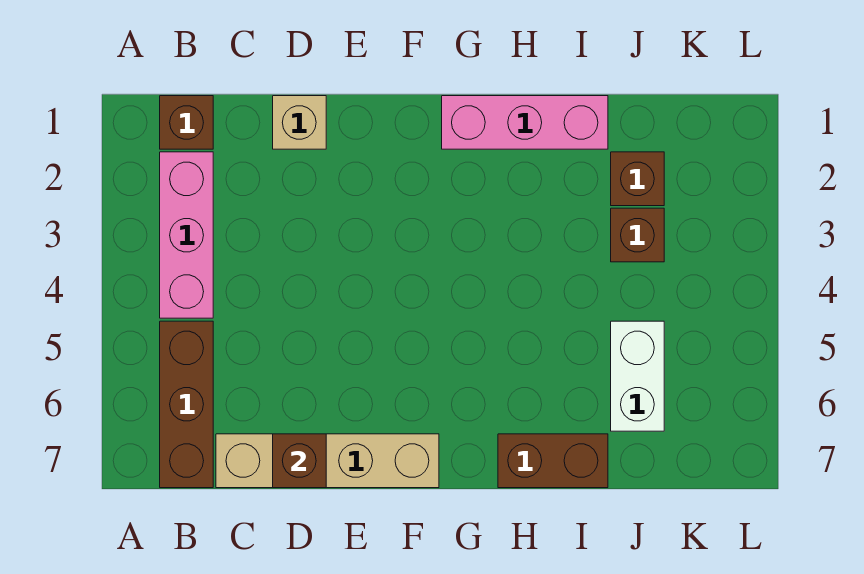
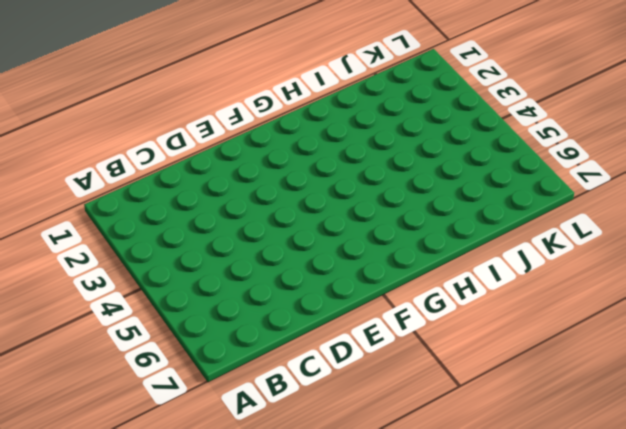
none -> brown brick B1 level 1
none -> pink brick B2:B4 level 1

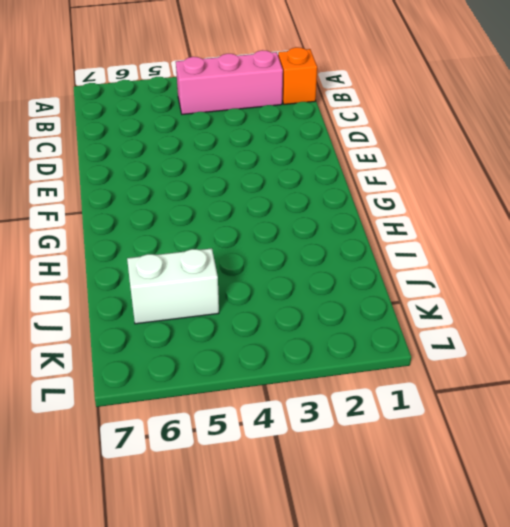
orange brick B1 level 1 -> brown brick B1 level 1
none -> brown brick B5:B7 level 1
none -> tan brick C7:F7 level 1

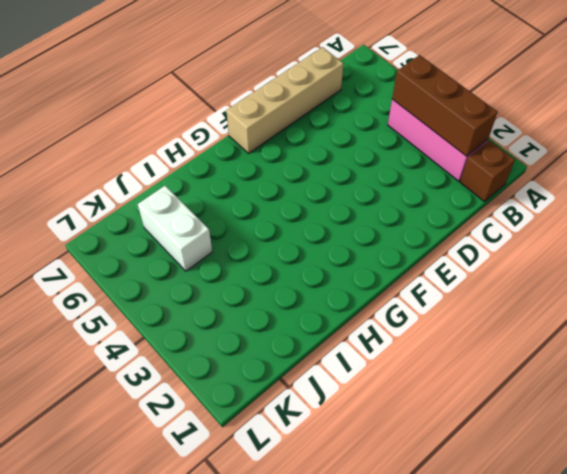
brown brick B2:B4 level 2 -> brown brick B5:B7 level 1
none -> tan brick D1 level 1
none -> pink brick G1:I1 level 1

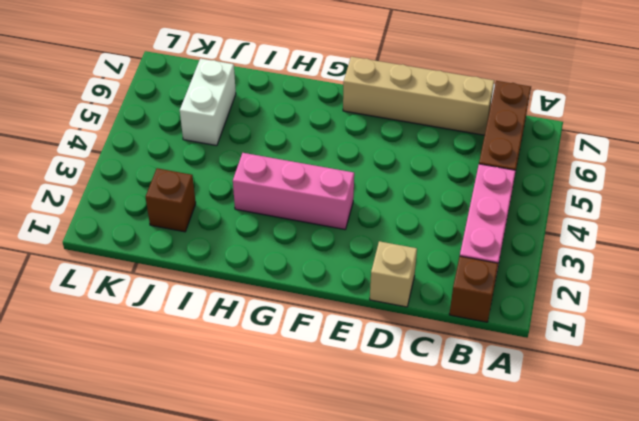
pink brick F3:H3 level 1 -> pink brick G1:I1 level 1
none -> brown brick H7:I7 level 1
none -> brown brick J3 level 1

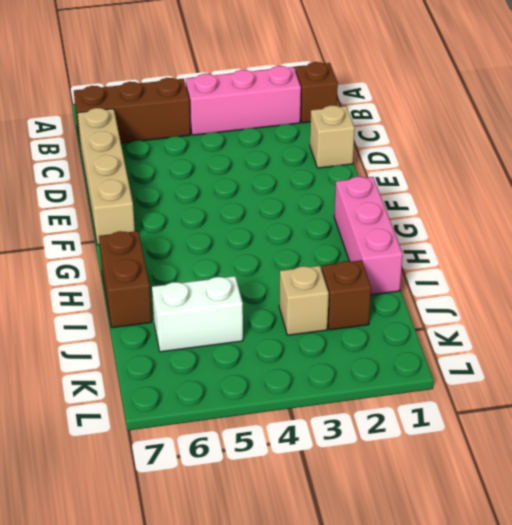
tan brick J3 level 1 -> brown brick J3 level 1
none -> brown brick D7 level 2

